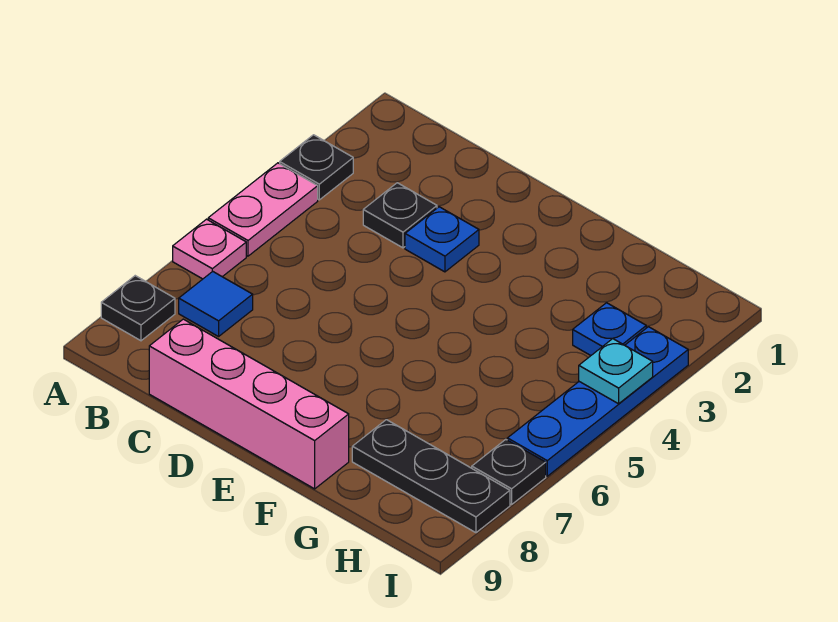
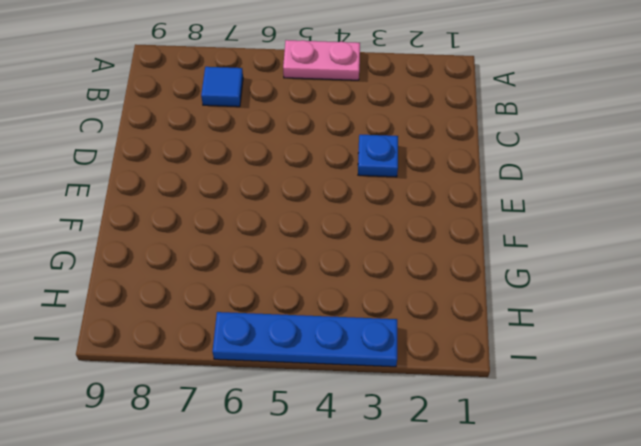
none -> black plate A3 level 1
none -> pink plate A6 level 1
none -> black plate A8 level 1

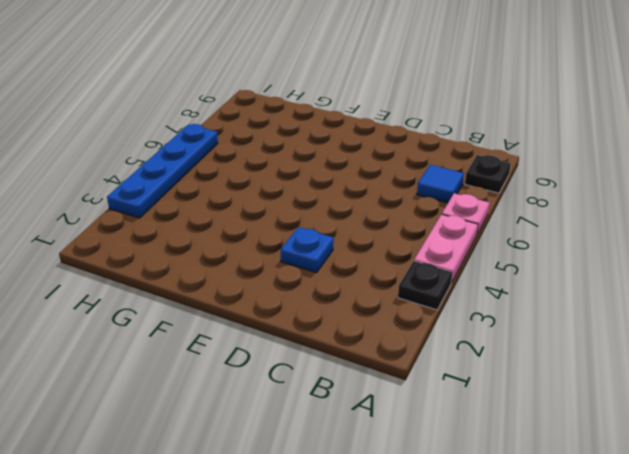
none -> black plate C3 level 1
none -> pink brick C9:F9 level 1
none -> black plate G8:I8 level 1

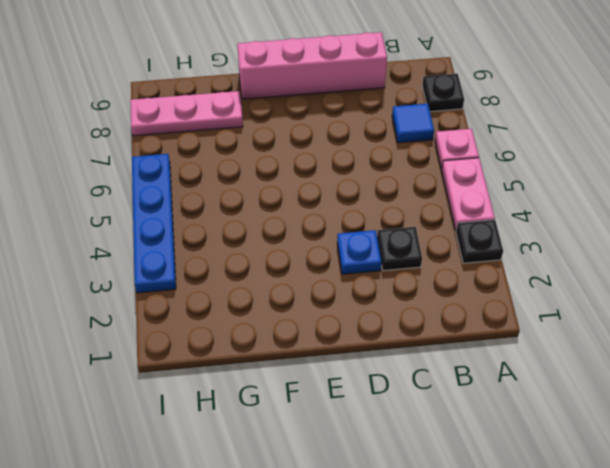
pink plate G8:I8 level 1 -> black plate G8:I8 level 1
none -> blue plate H3 level 1
none -> black plate I7 level 1
none -> cyan plate I4 level 2

